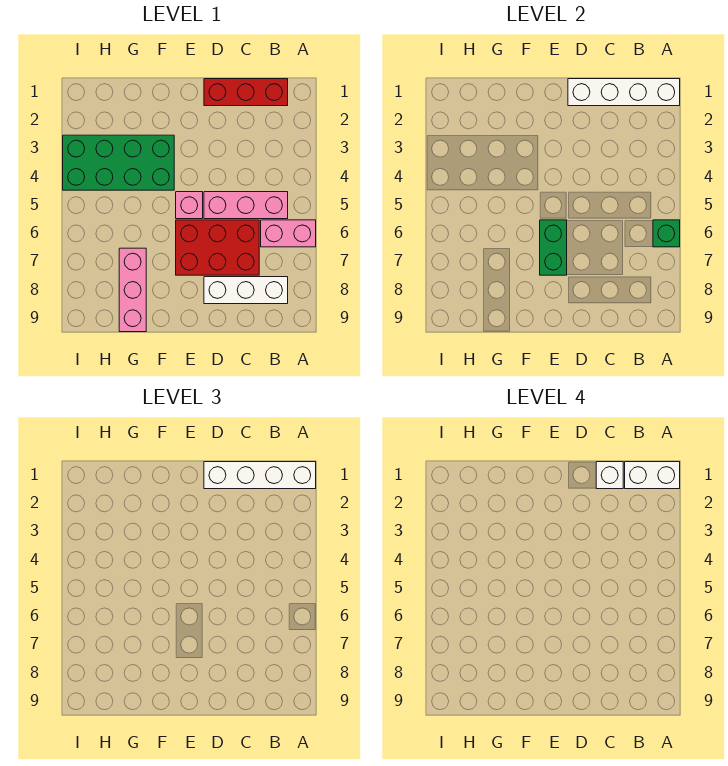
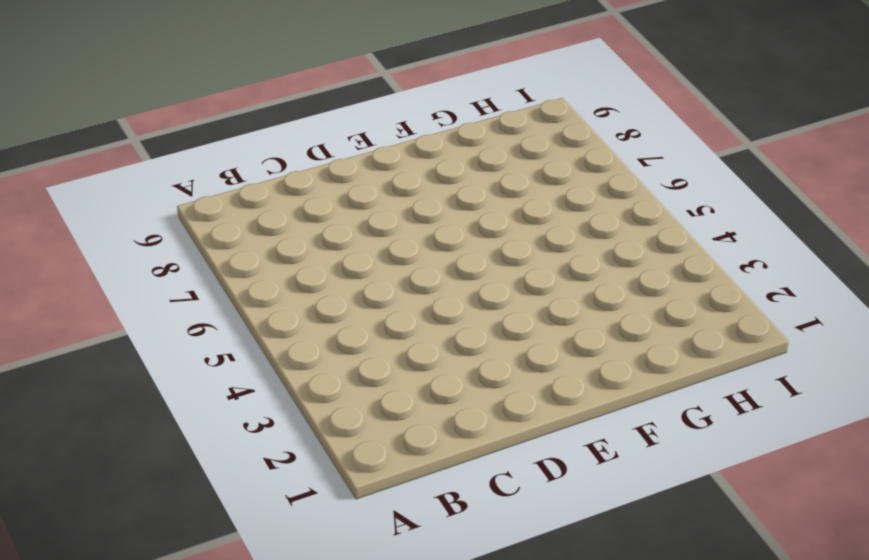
none -> pink brick A6:B6 level 1
none -> red brick B1:D1 level 1
none -> pink brick B5:D5 level 1

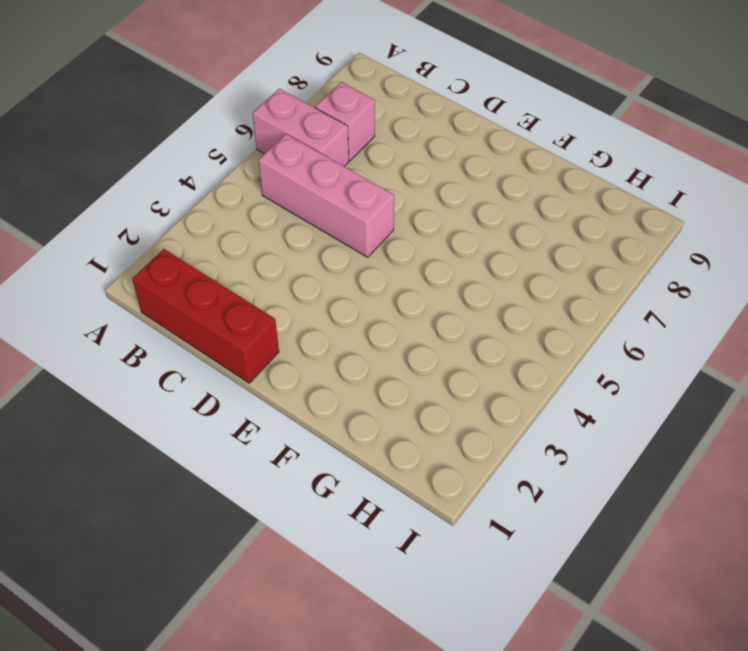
pink brick B7 level 1 -> pink brick E5 level 1
none -> white brick B8:D8 level 1
none -> red brick C6:E7 level 1
none -> green brick F3:I4 level 1

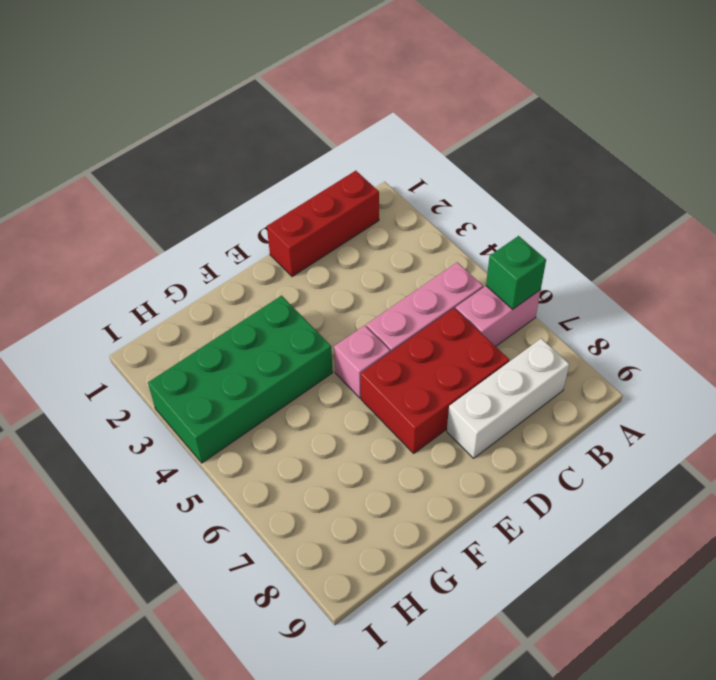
none -> pink brick G7:G9 level 1
none -> white brick A1:D1 level 2
none -> green brick E6:E7 level 2

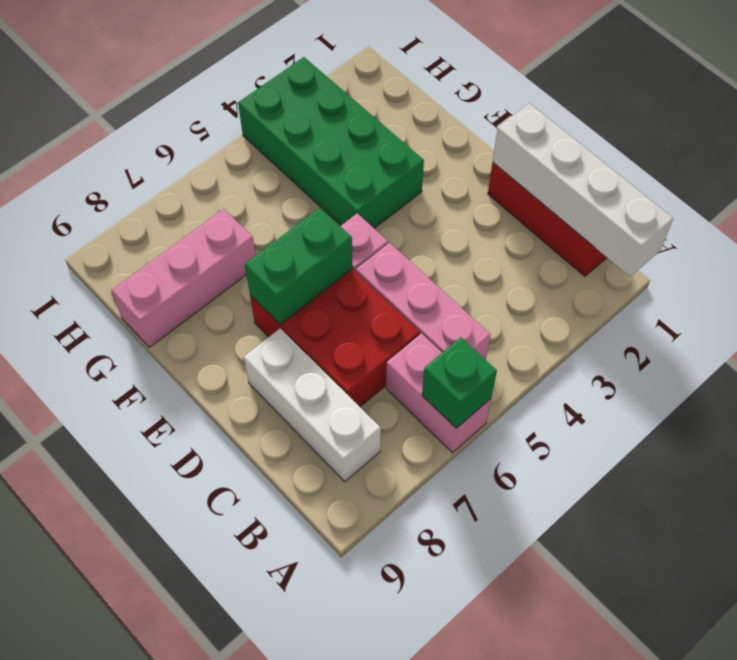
none -> white brick A1:D1 level 3
none -> white brick A1:B1 level 4
none -> white brick C1 level 4

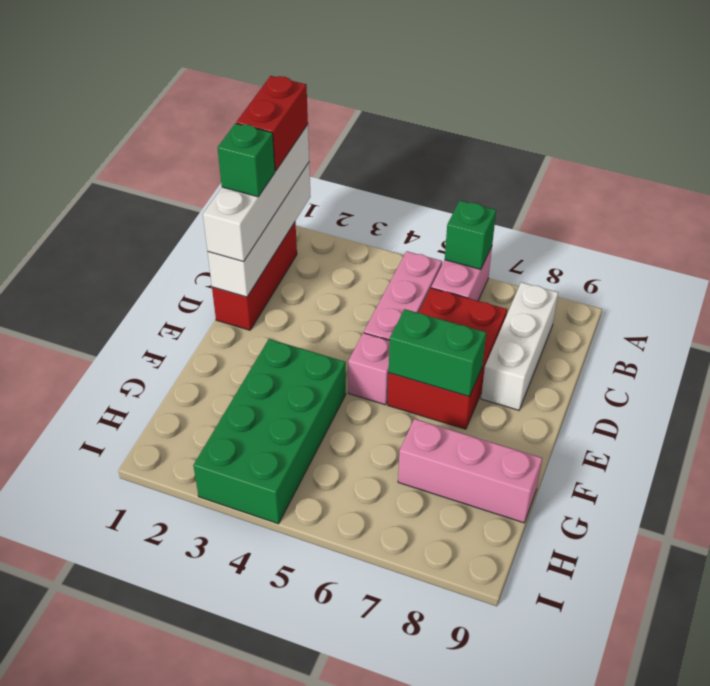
red brick A1:B1 level 4 -> white brick A1:B1 level 4
green brick C1 level 4 -> white brick C1 level 4

